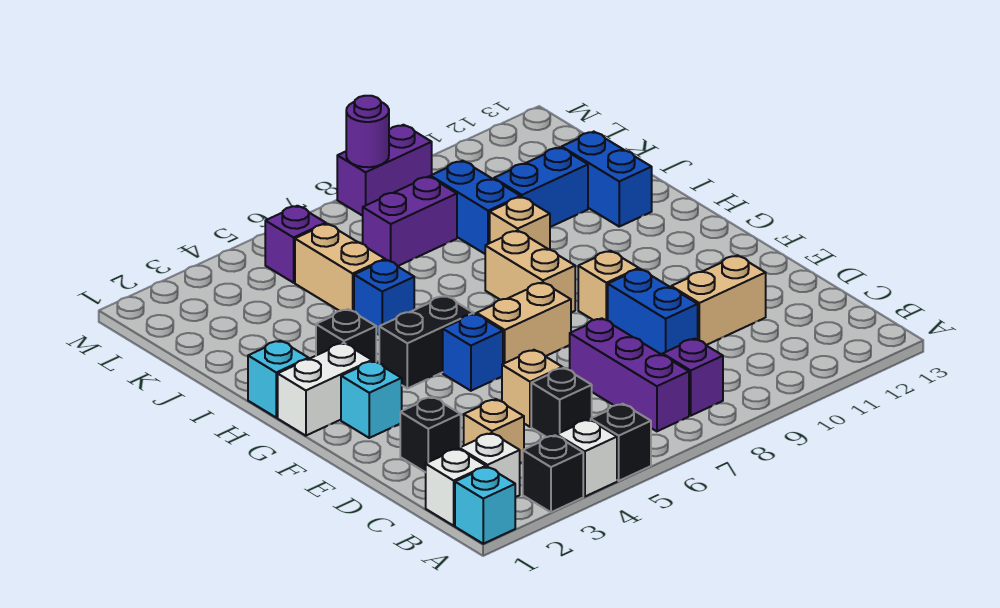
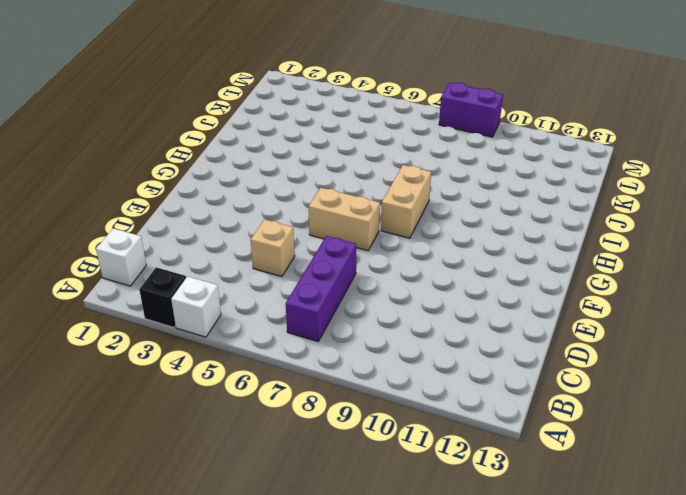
none -> cyan brick A1 level 1
none -> black brick A5 level 1
none -> white brick B2 level 1
none -> purple brick B8 level 1

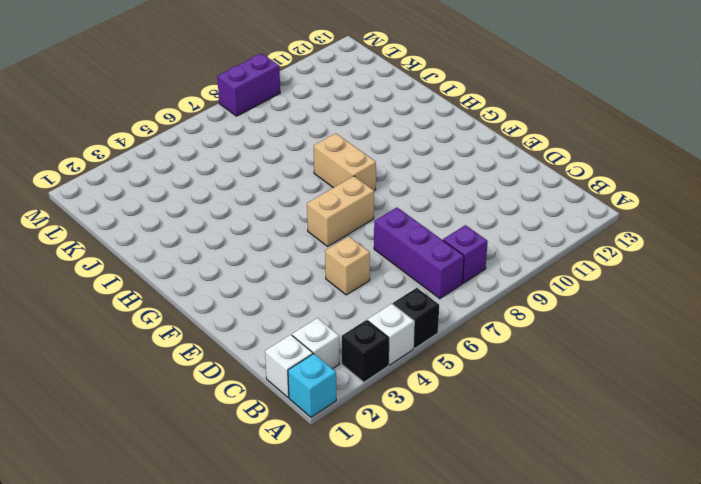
none -> tan brick C3 level 1
none -> black brick C5 level 1
none -> black brick D2 level 1
none -> blue brick D9:E9 level 1

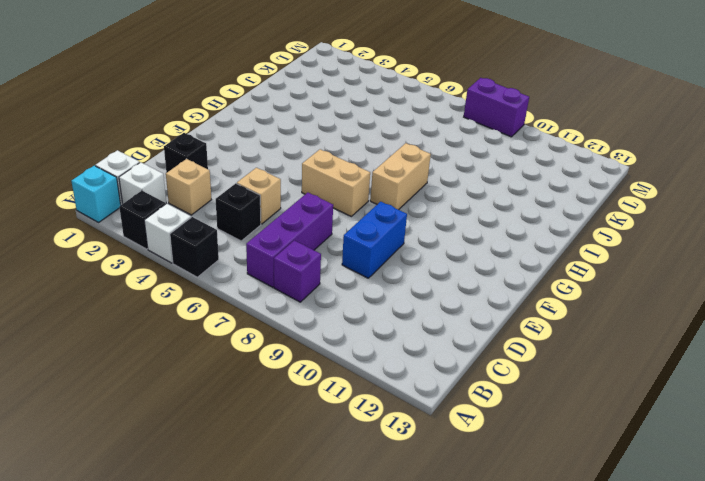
none -> tan brick D10:D11 level 1
none -> cyan brick F2 level 1
none -> blue brick F5 level 1
none -> tan brick F9 level 1

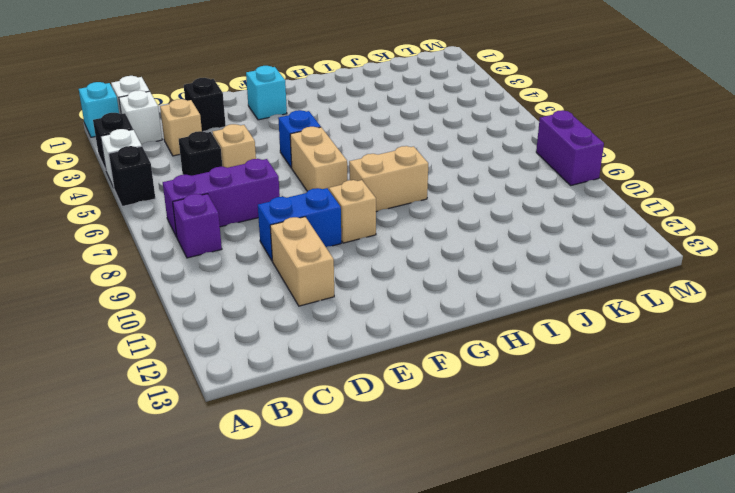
none -> white brick G1:G2 level 1
none -> black brick G4:G5 level 1
none -> cyan brick H1 level 1
none -> black brick H3 level 1

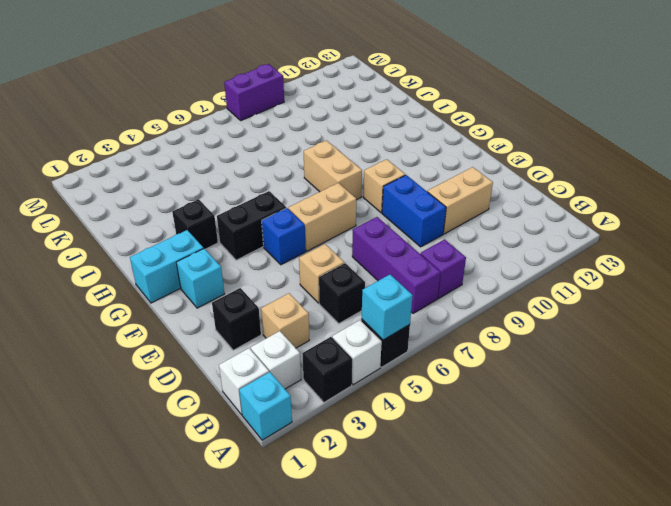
cyan brick A5 level 2 -> cyan brick H1 level 1
cyan brick G1:G2 level 1 -> white brick G1:G2 level 1
none -> blue brick I5 level 1
none -> tan brick I9 level 1
none -> blue brick I12:J12 level 1
none -> tan brick J5:K5 level 1

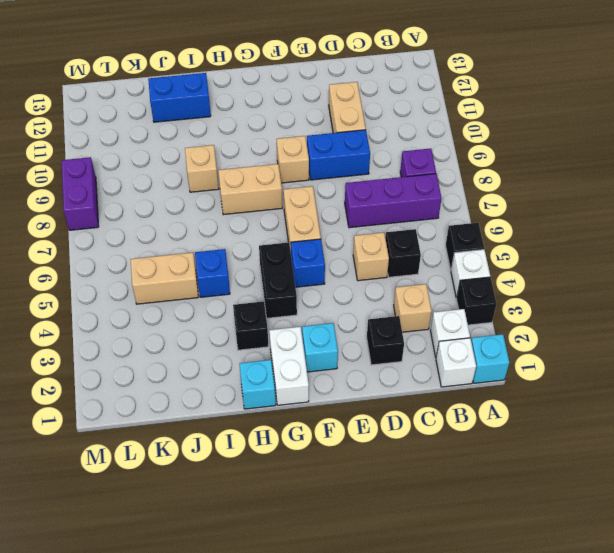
none -> blue brick J9:K9 level 1
none -> blue brick J10:J11 level 1
none -> purple brick K7:K8 level 1
none -> purple brick L5 level 1

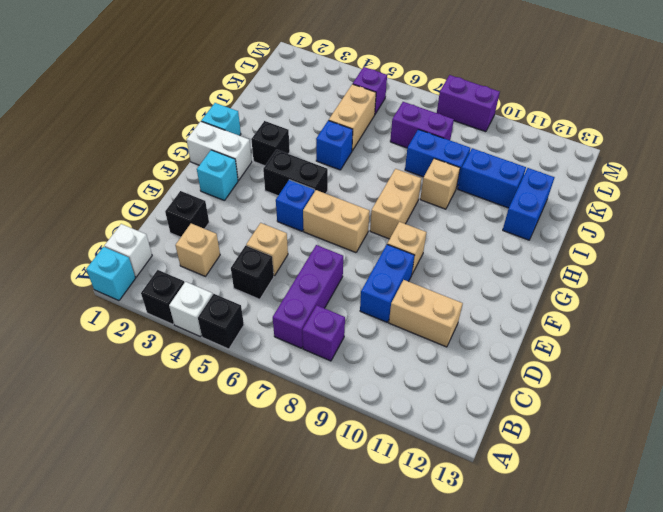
blue brick J8:J9 level 1 -> blue brick J9:K9 level 1
none -> white brick B2 level 1
none -> purple round brick M8 level 2

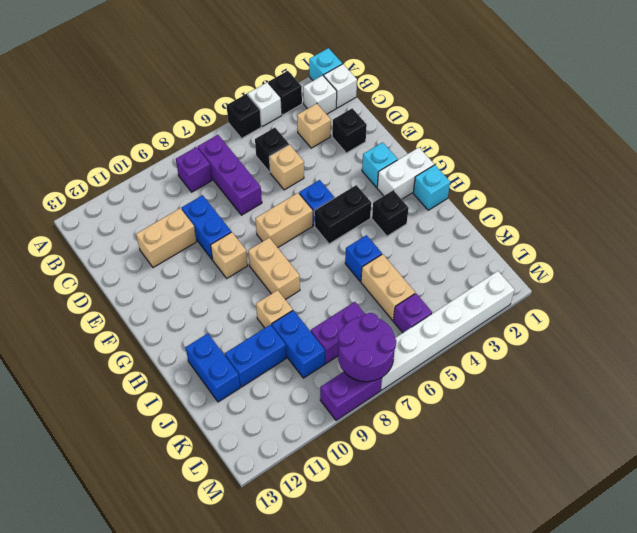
purple round brick L7:M8 level 2 -> purple round brick M8 level 2
white brick M2:M7 level 1 -> none

